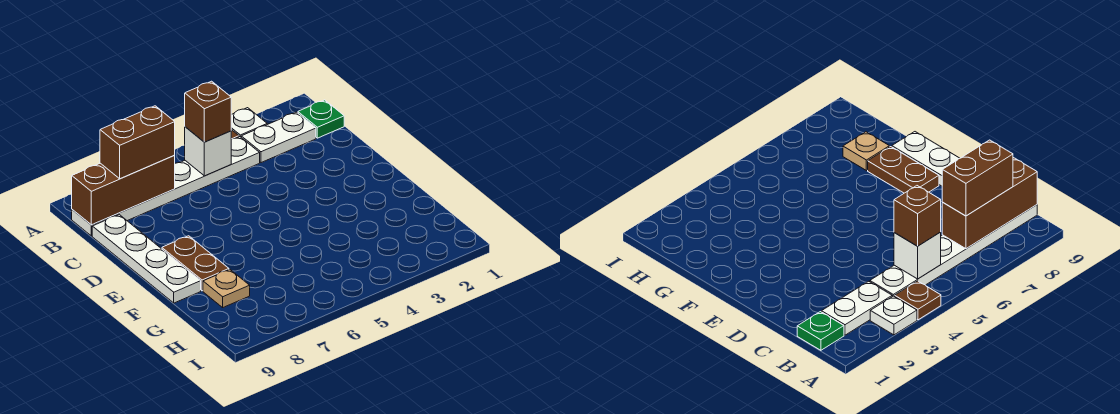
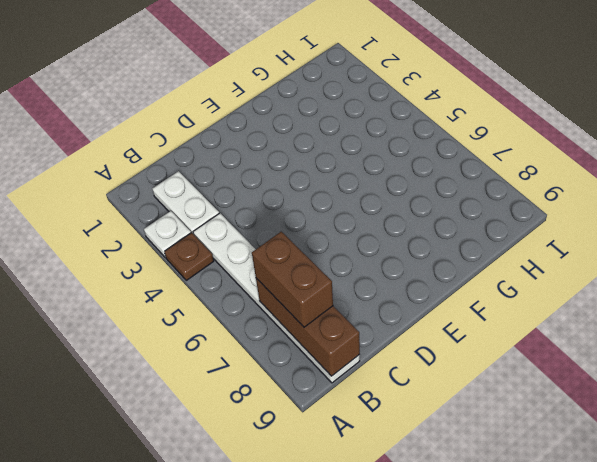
none -> green plate B1 level 1
none -> white plate C9:F9 level 1
none -> brown plate E8:F8 level 1

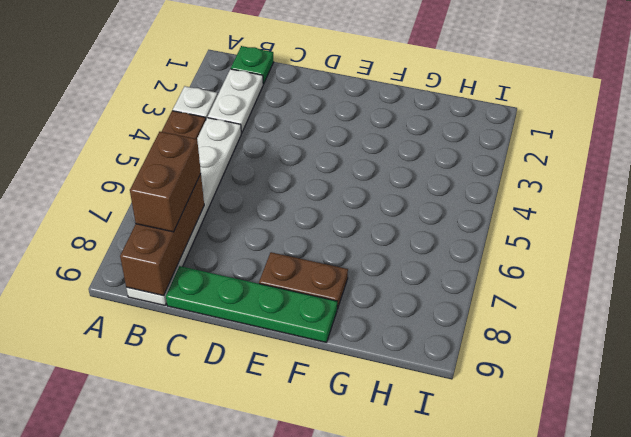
green plate C9:F9 level 1 -> white plate C9:F9 level 1
none -> tan plate G8 level 1
none -> white brick B5 level 2
none -> brown brick B5 level 3

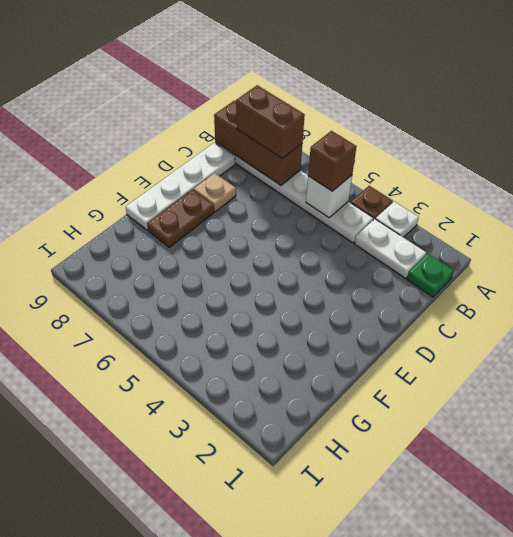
tan plate D8 level 1 -> tan plate G8 level 1

